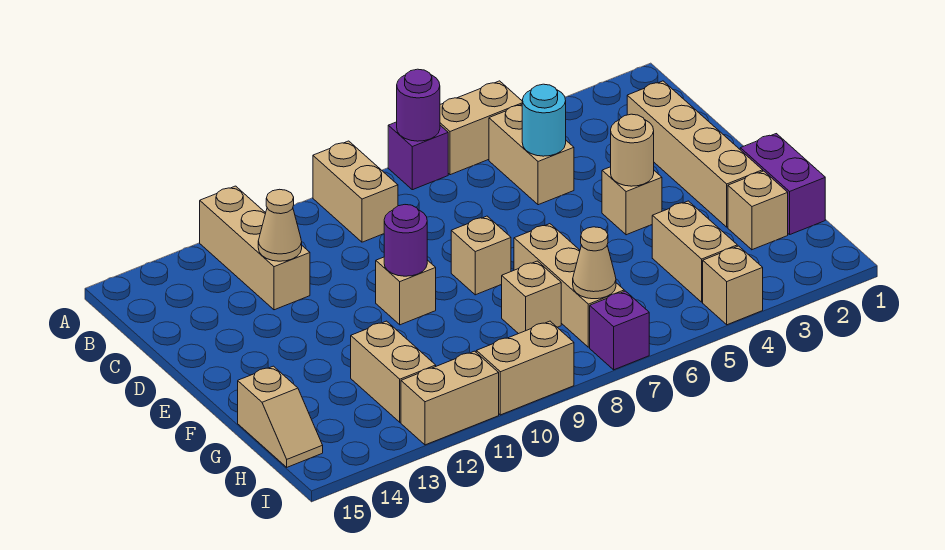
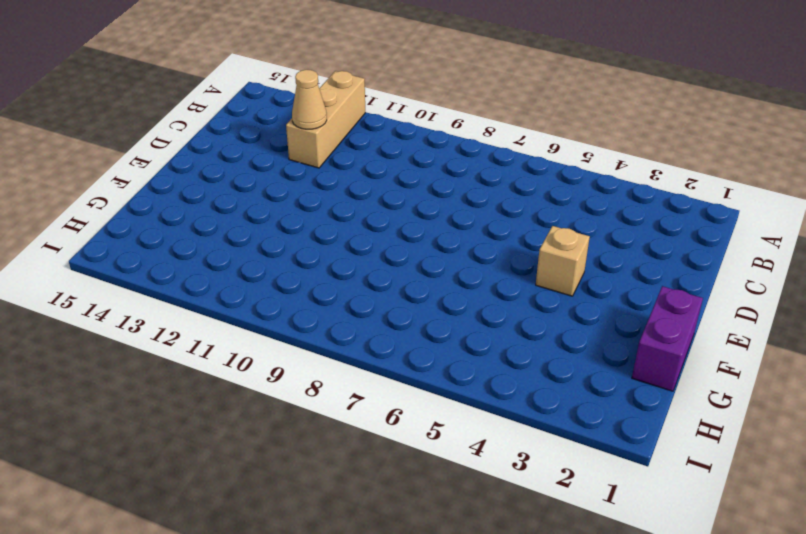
none -> tan brick A5:A6 level 1
none -> purple brick A7 level 1
none -> tan brick A9:B9 level 1

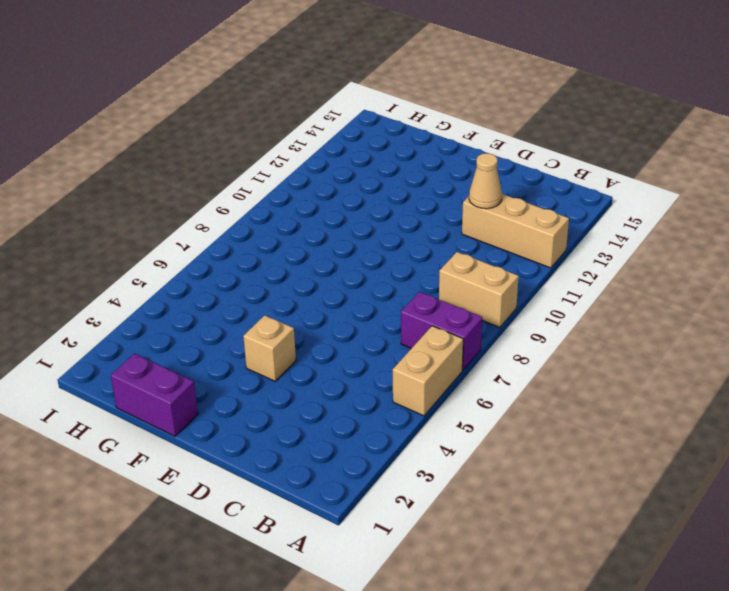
purple brick A7:B7 level 1 -> purple brick A7 level 1
none -> tan brick B5:C5 level 1
none -> tan brick C2:F2 level 1
none -> tan brick E8 level 1

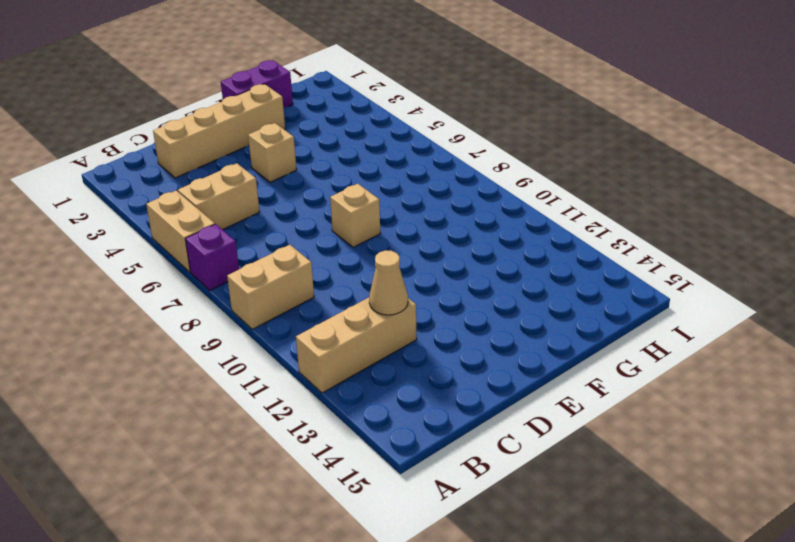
none -> tan brick E10 level 1
none -> tan brick F7:H7 level 1
none -> tan brick G2 level 1

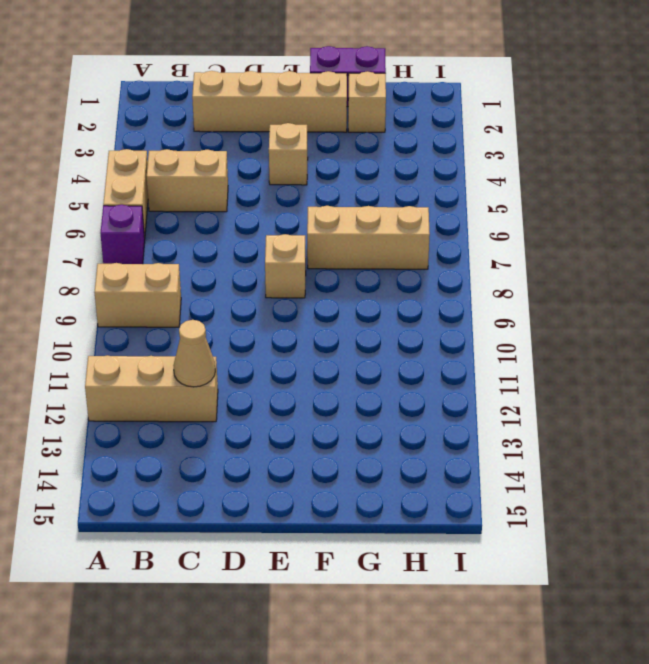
none -> tan brick E10 level 1
none -> tan brick G4:H4 level 1
none -> tan brick G8 level 1

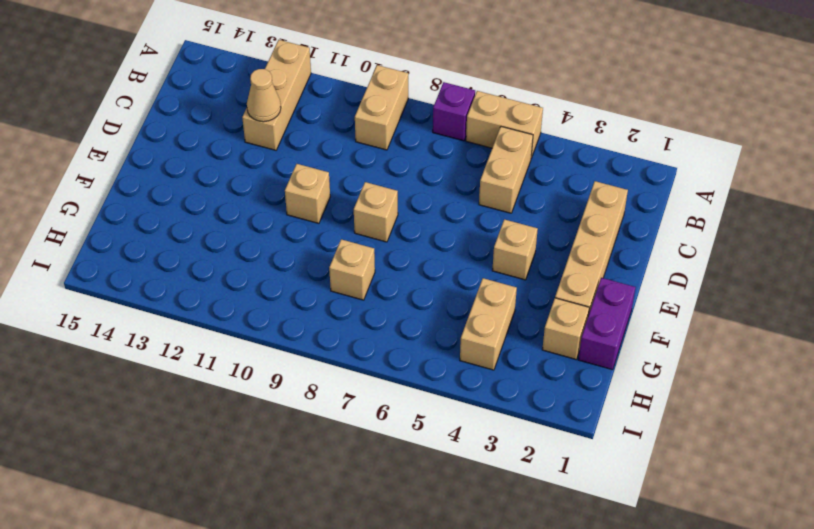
none -> tan brick F7:H7 level 1
none -> tan brick G12:H12 level 1
none -> tan slope G15:H15 level 1 top G

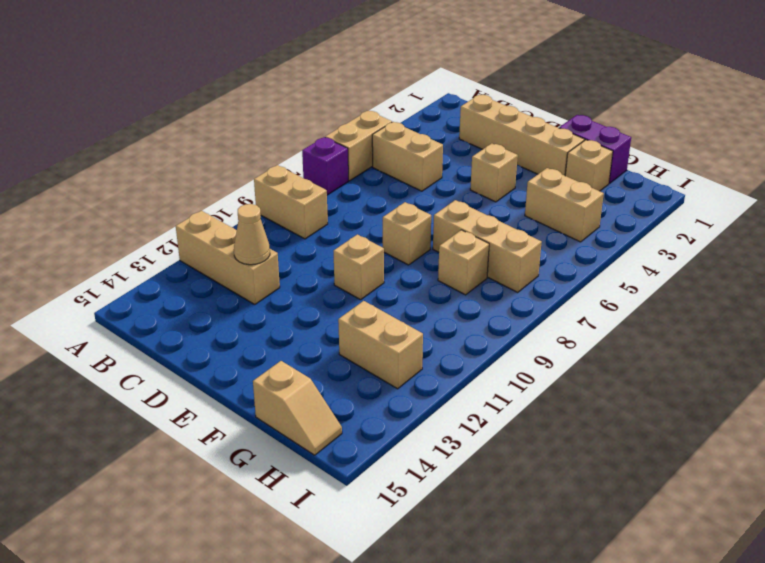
none -> tan brick I4 level 1
none -> purple brick I7 level 1
none -> tan brick I9:I10 level 1

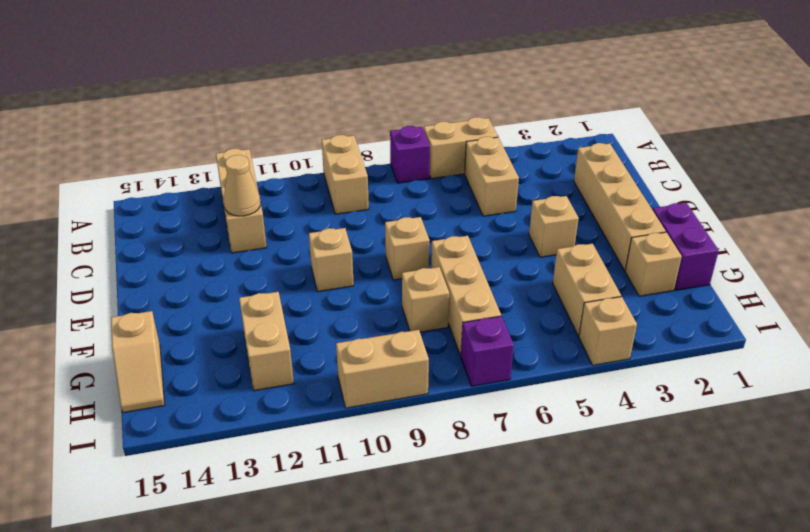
none -> tan brick I11:I12 level 1
none -> purple round brick A7 level 2
none -> cyan round brick C5 level 2

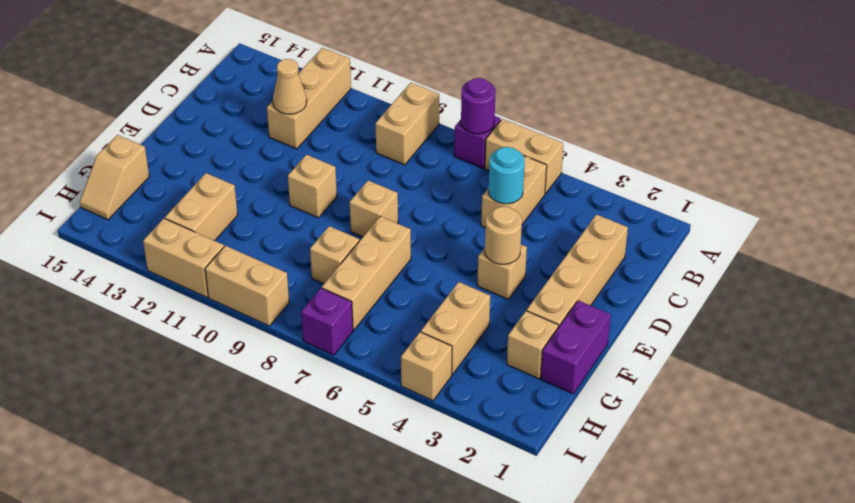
none -> purple round brick E10 level 2
none -> tan cone H7 level 2

